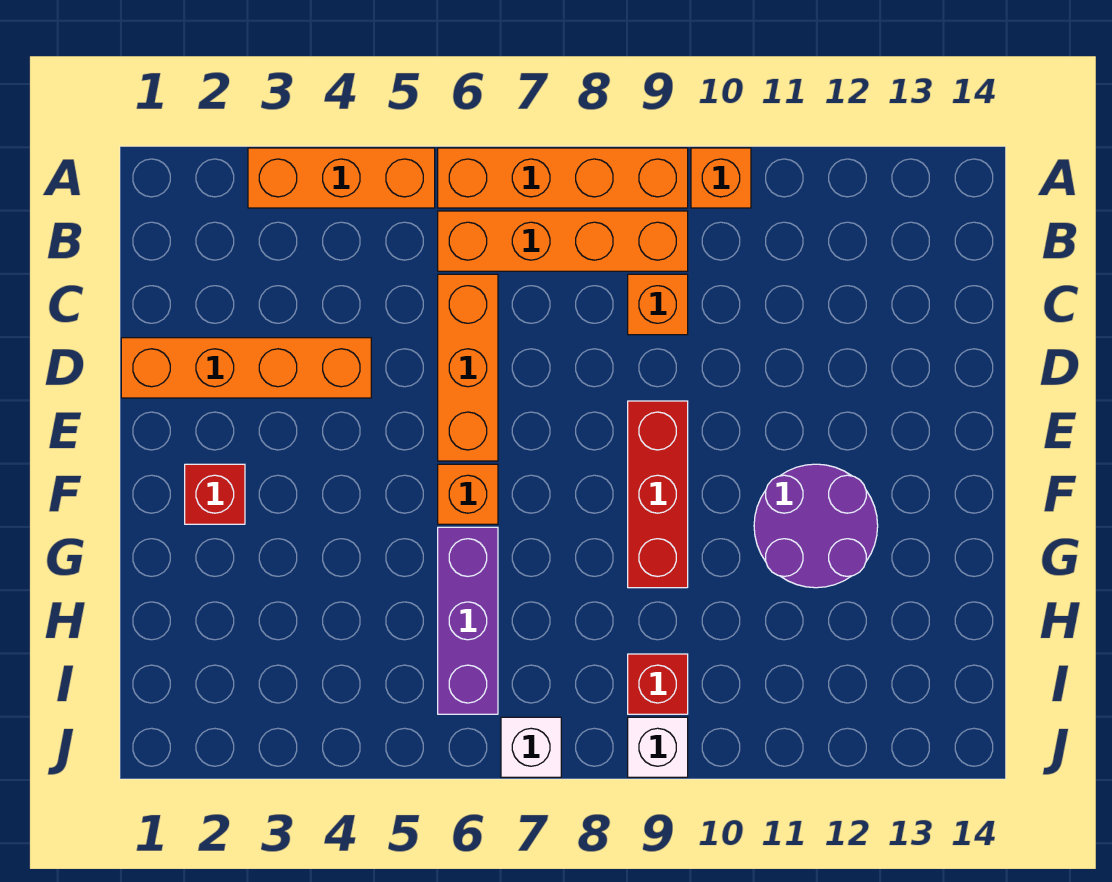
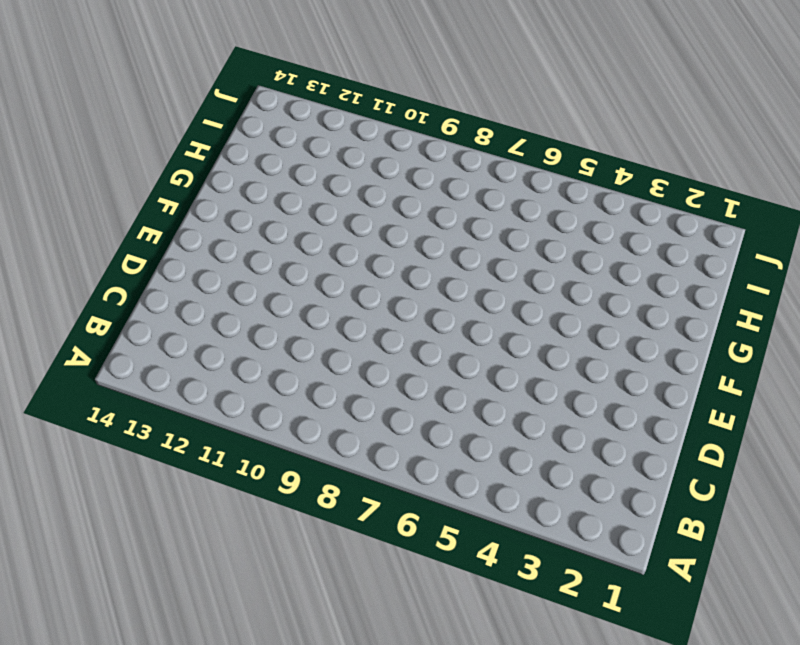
none -> orange brick A3:A5 level 1
none -> orange brick A6:A9 level 1
none -> orange brick A10 level 1

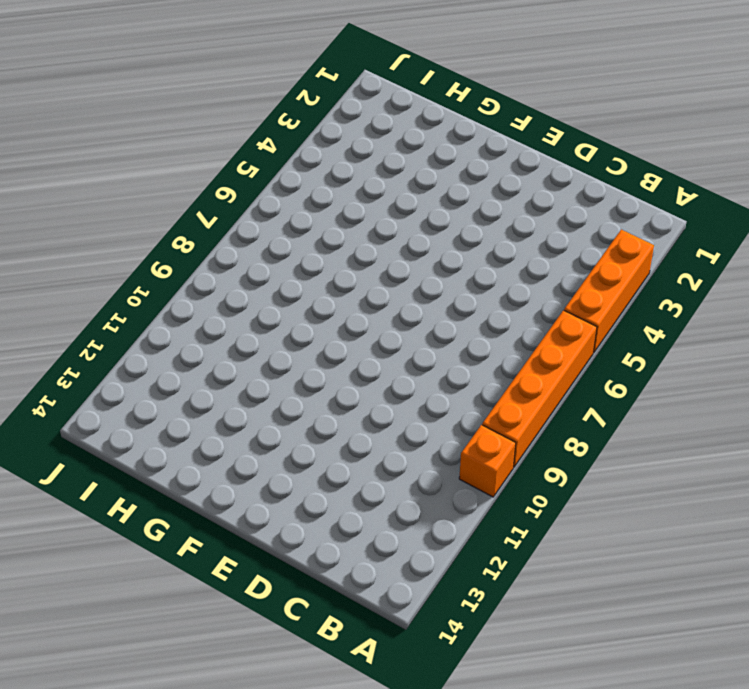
none -> orange brick B6:B9 level 1
none -> orange brick C6:E6 level 1
none -> orange brick C9 level 1

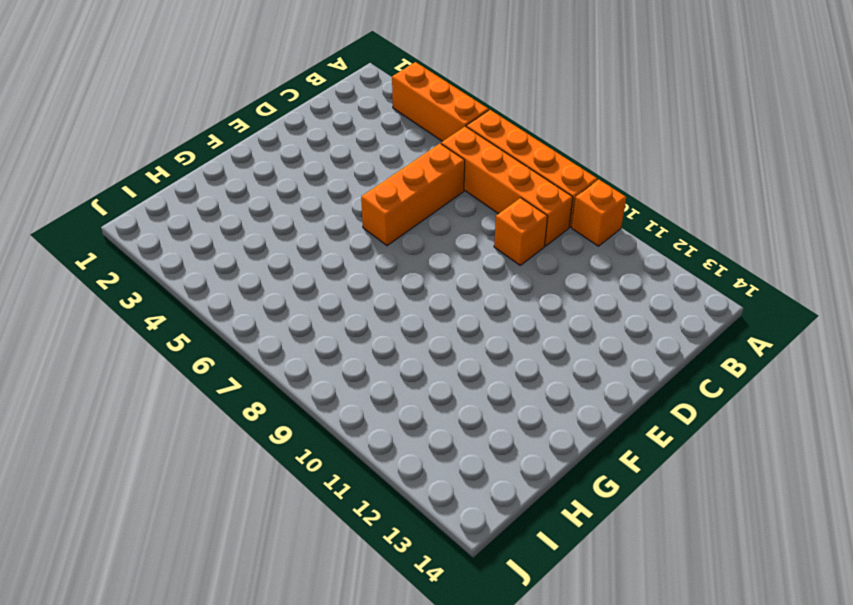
none -> orange brick D1:D4 level 1
none -> red brick E9:G9 level 1
none -> red brick F2 level 1

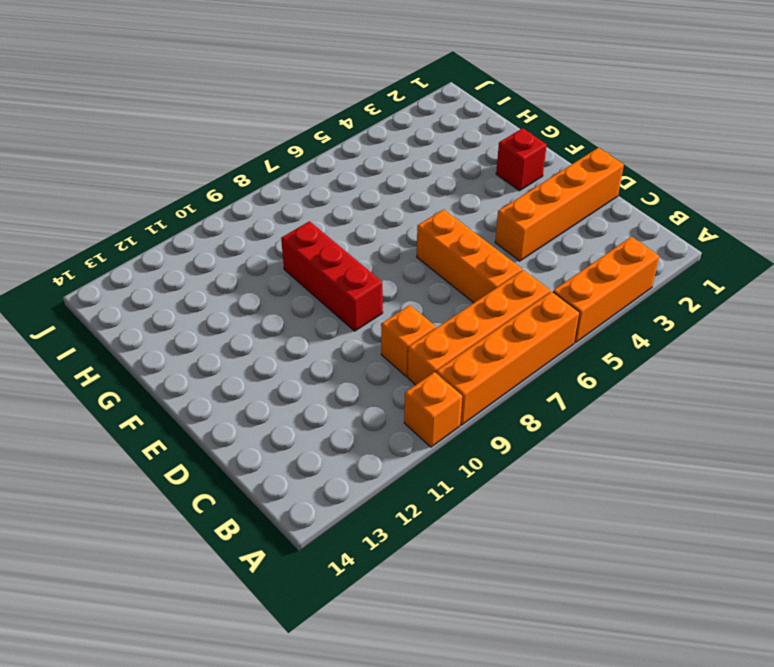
none -> orange brick F6 level 1
none -> purple round brick F11:G12 level 1
none -> purple brick G6:I6 level 1

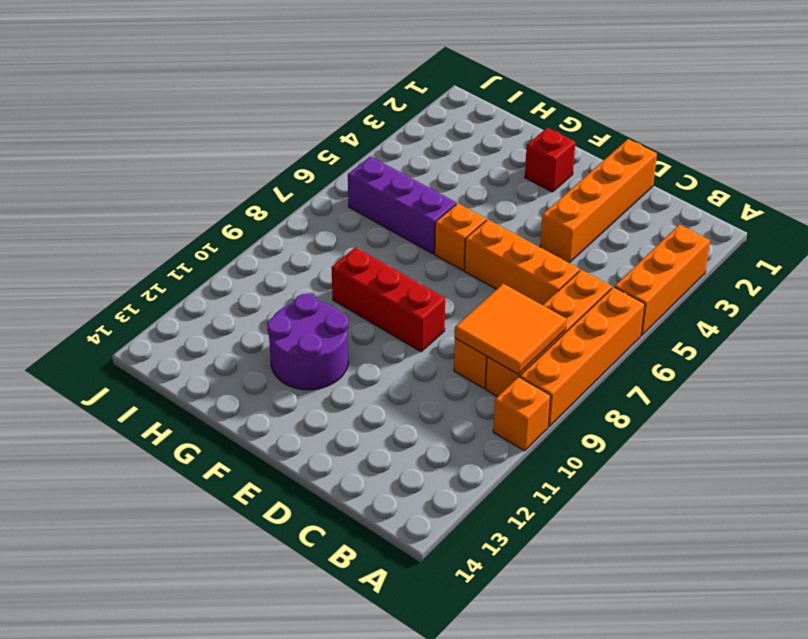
orange tile B8:C9 level 2 -> none
none -> red brick I9 level 1
none -> white brick J7 level 1
none -> white brick J9 level 1

